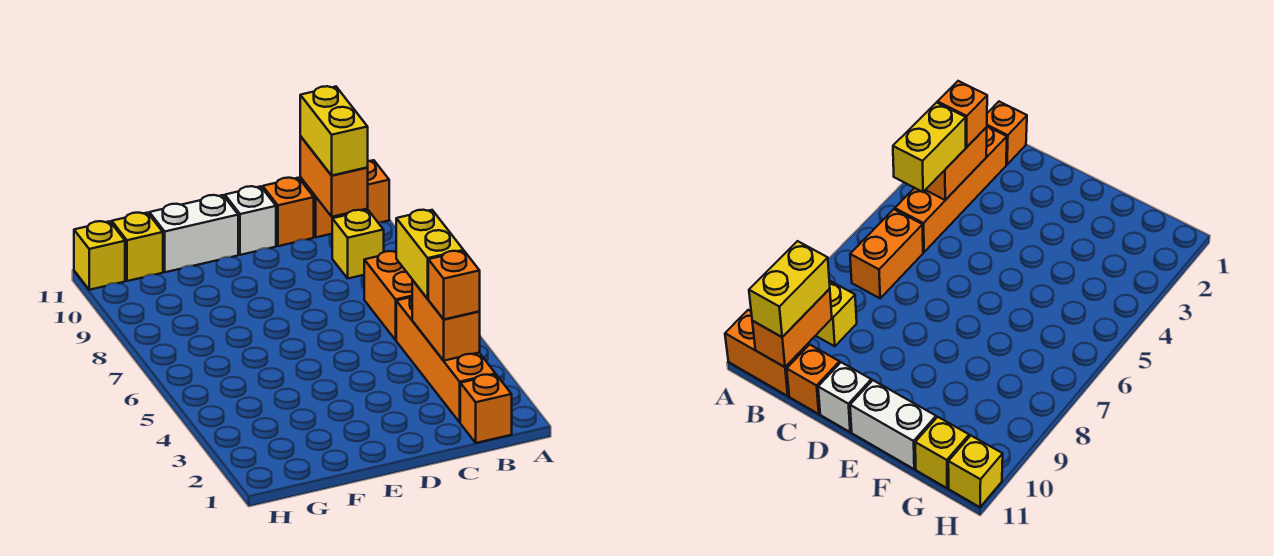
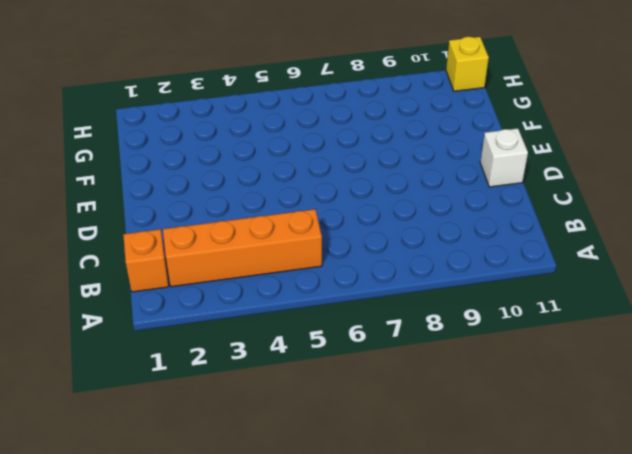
none -> orange brick A11:B11 level 1
none -> orange brick B6:B7 level 1
none -> yellow brick B9 level 1

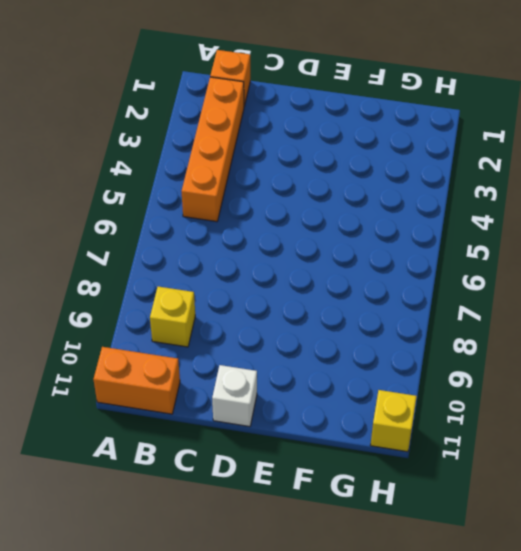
none -> orange brick B6:B7 level 1
none -> orange brick C11 level 1
none -> white brick E11:F11 level 1

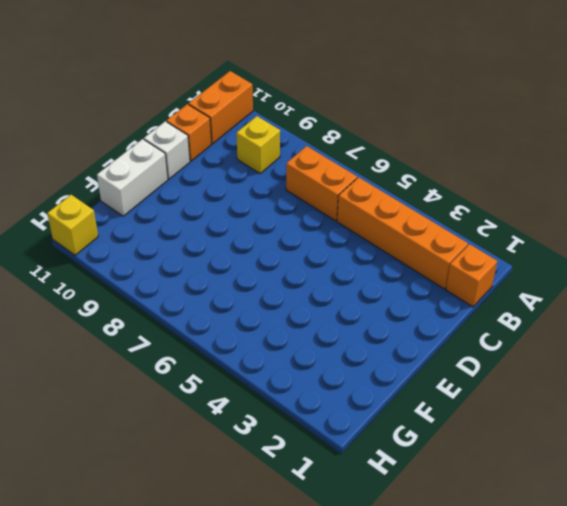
none -> yellow brick G11 level 1
none -> orange brick B3:B4 level 2
none -> orange brick B10:B11 level 2

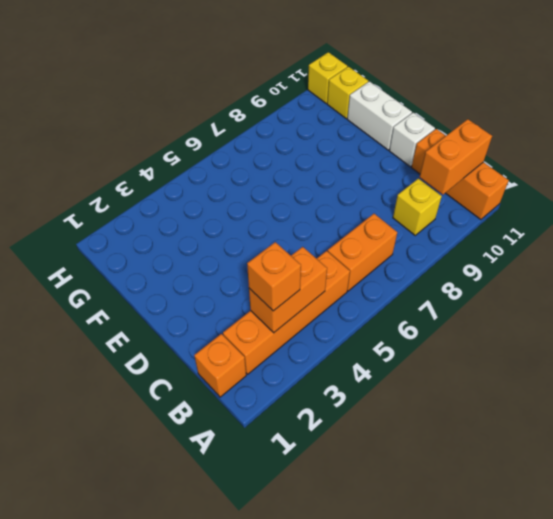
none -> yellow brick B4:B5 level 3
none -> yellow brick B10:B11 level 3

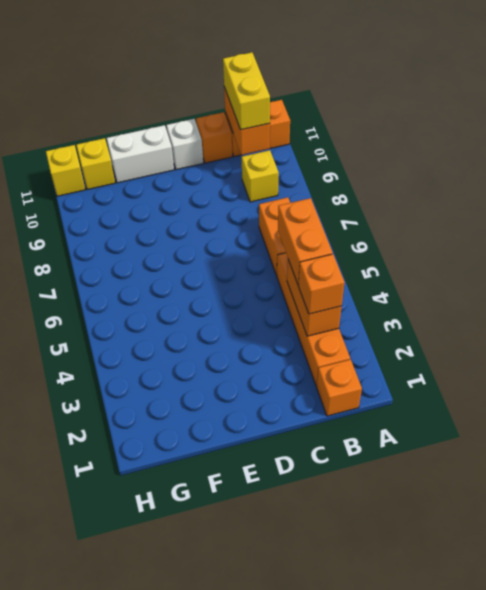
orange brick B4:B5 level 3 -> yellow brick B4:B5 level 3

